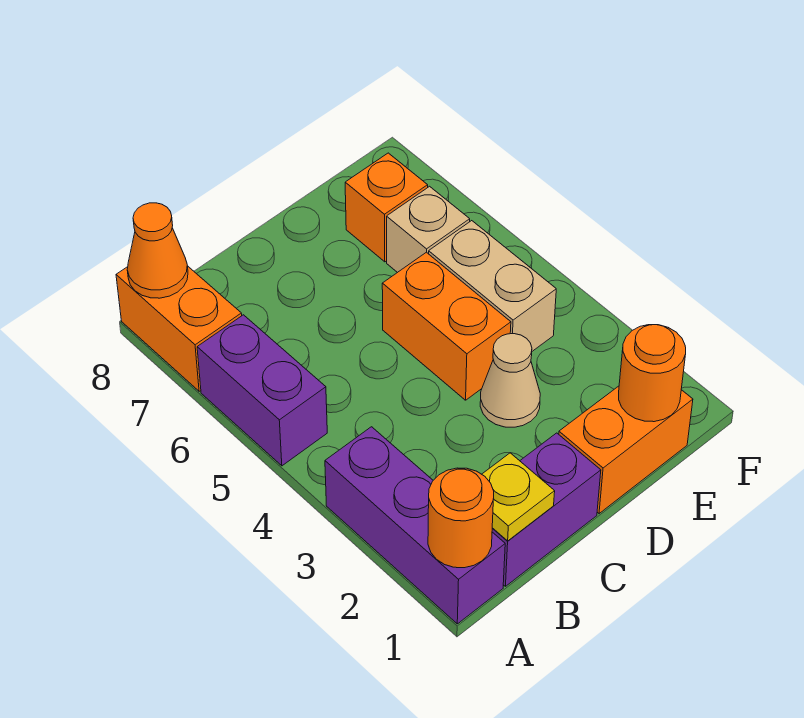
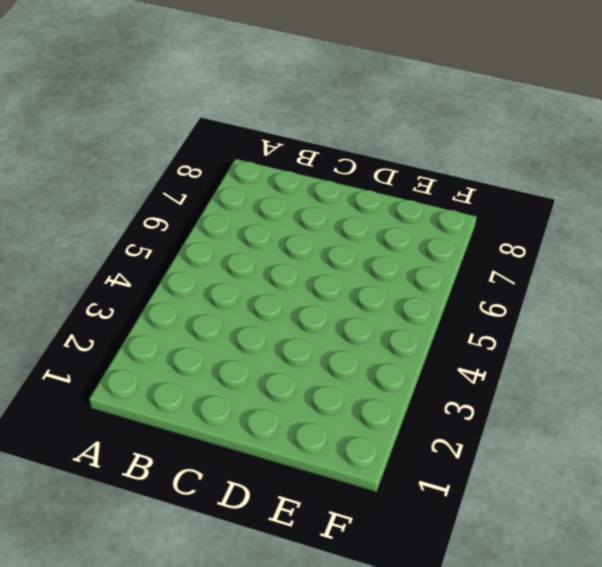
none -> purple brick A1:A3 level 1
none -> purple brick A5:A6 level 1
none -> orange brick A7:A8 level 1

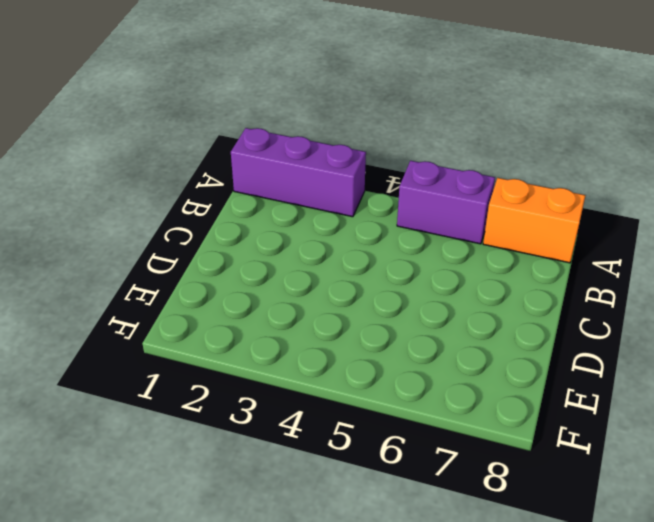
none -> purple brick B1:C1 level 1
none -> orange brick D1:E1 level 1
none -> tan cone D3 level 1

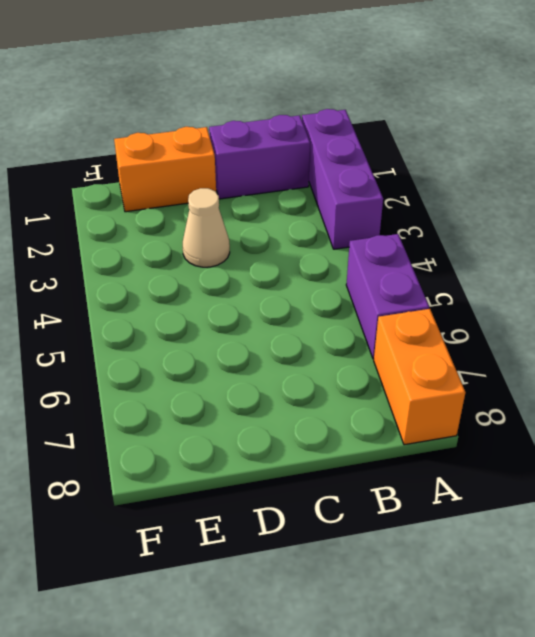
none -> orange brick D4:D5 level 1
none -> tan brick E4:E5 level 1
none -> tan brick E6 level 1

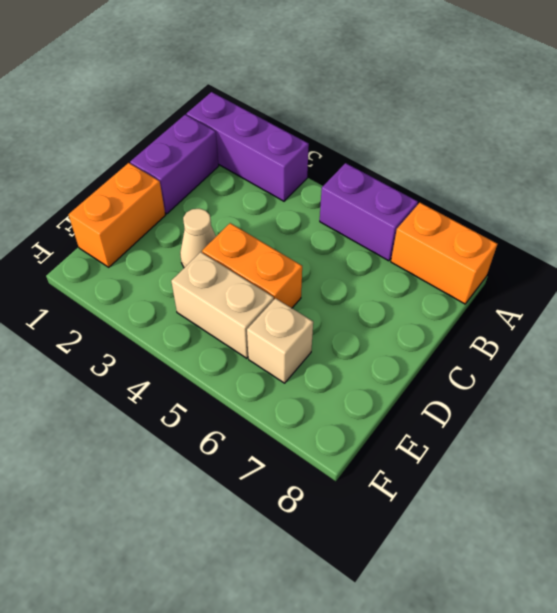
none -> orange brick E7 level 1
none -> orange round brick A1 level 2
none -> orange cone A8 level 2

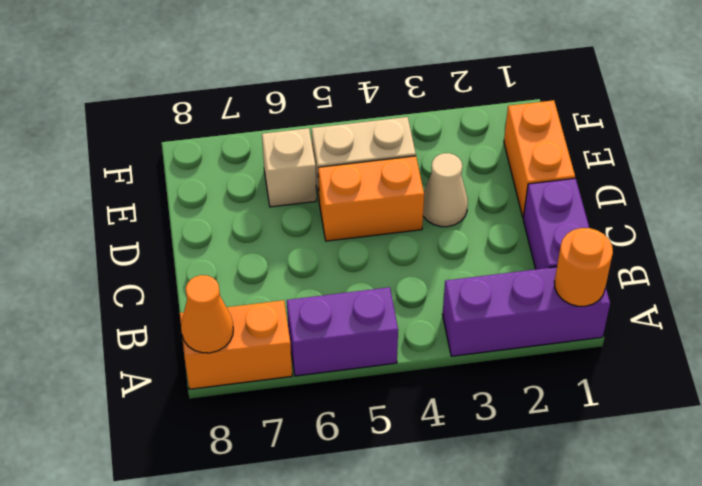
none -> orange brick E7 level 1
none -> yellow plate B1 level 2
none -> orange round brick E1 level 2

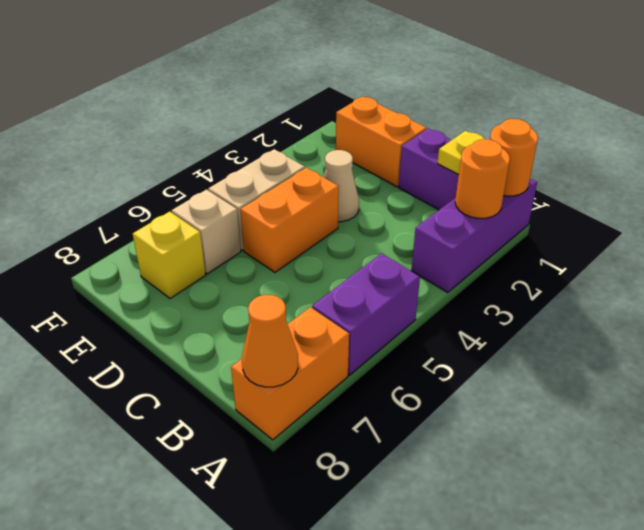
orange round brick A2 level 2 -> orange round brick E1 level 2
yellow brick E7 level 1 -> orange brick E7 level 1

